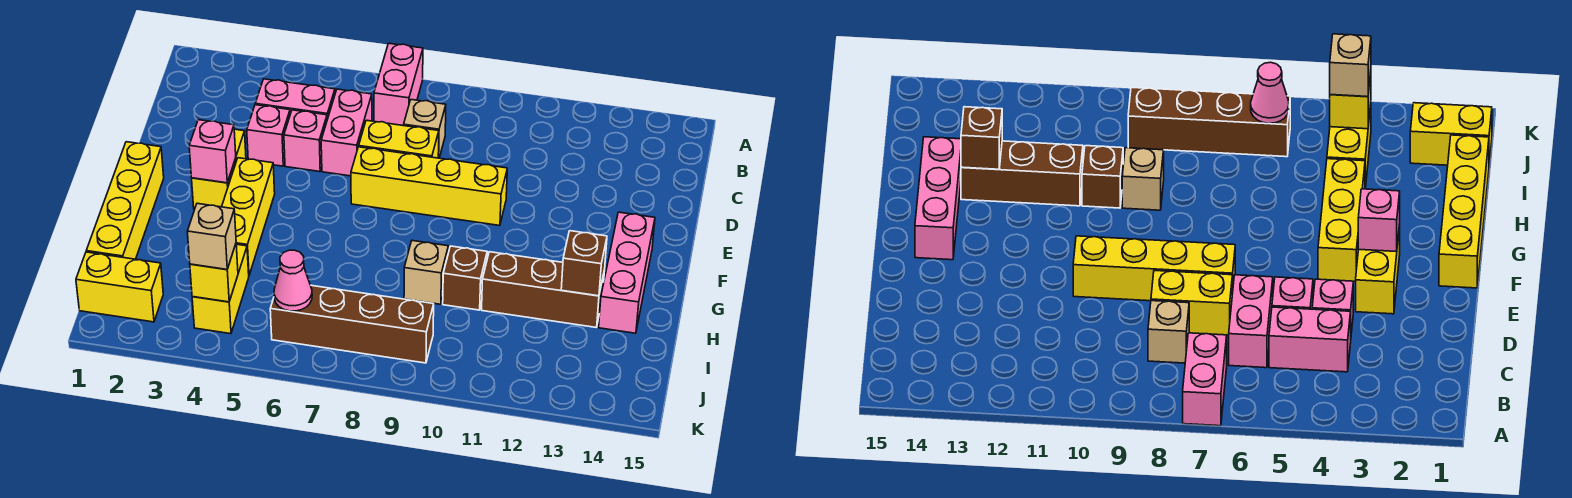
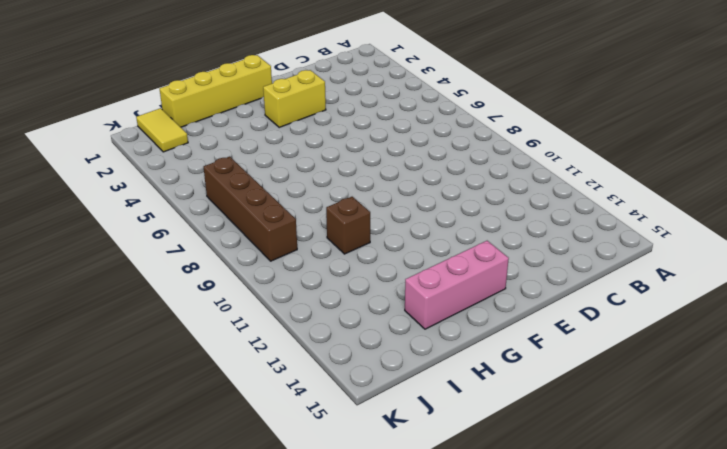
yellow tile J1:J2 level 1 -> yellow brick J1:J2 level 1
none -> pink brick A7:B7 level 1
none -> pink brick C4:C5 level 1
none -> pink brick C6:D6 level 1

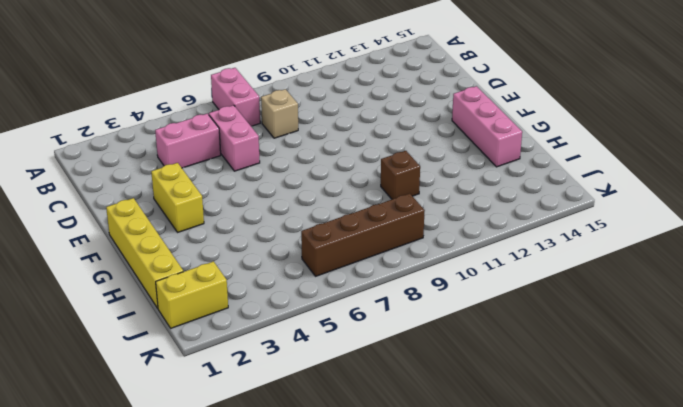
none -> pink brick D4 level 1
none -> pink brick D5 level 1
none -> yellow brick D7:D8 level 1

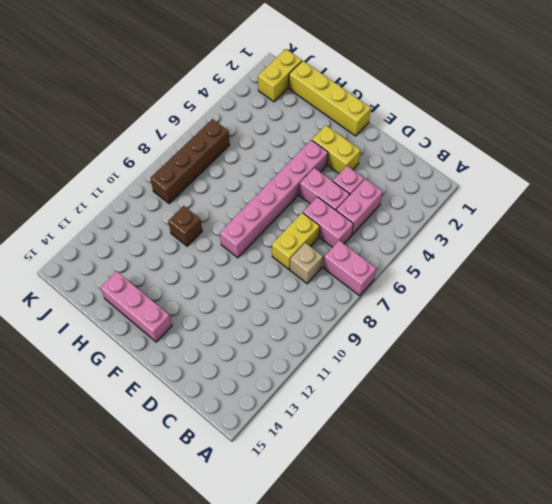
pink brick D5:E5 level 1 -> pink brick D5 level 1
pink brick F4:F9 level 1 -> yellow brick F4:H4 level 1
none -> yellow brick E7:E10 level 1
none -> tan brick H9 level 1
none -> brown brick H11:H13 level 1

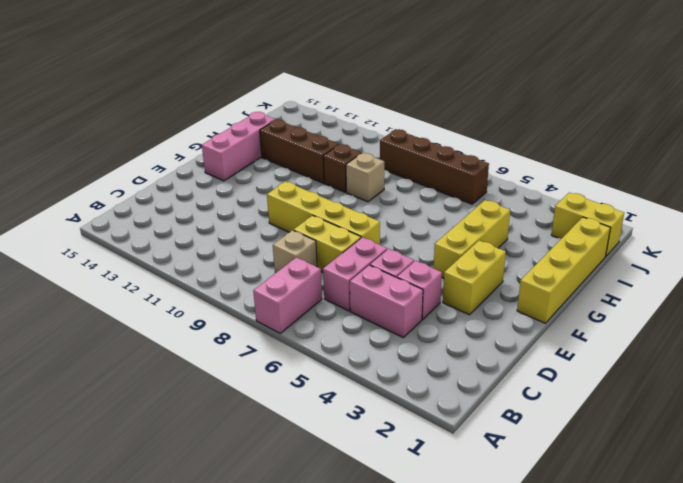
none -> yellow brick I4:J4 level 1
none -> pink brick F3 level 2
none -> brown brick H13 level 2

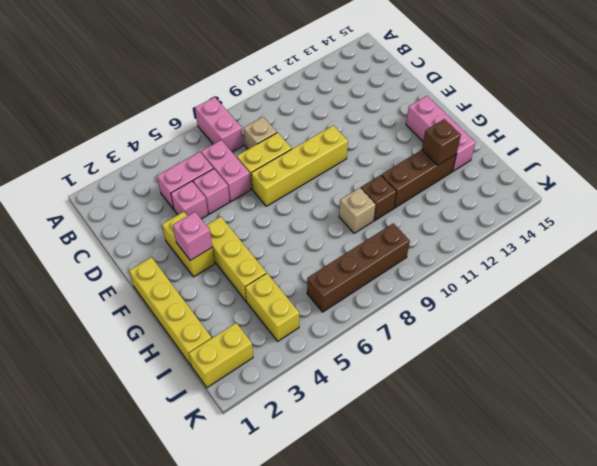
none -> yellow brick J4 level 2
none -> pink cone J6 level 2
none -> tan brick J4 level 3

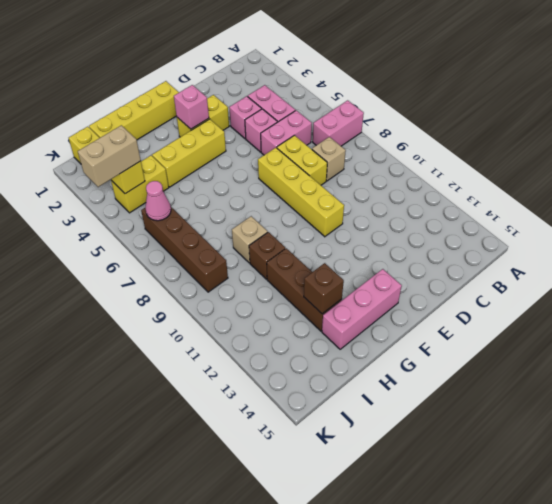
tan brick J4:K4 level 3 -> tan brick J4 level 3

